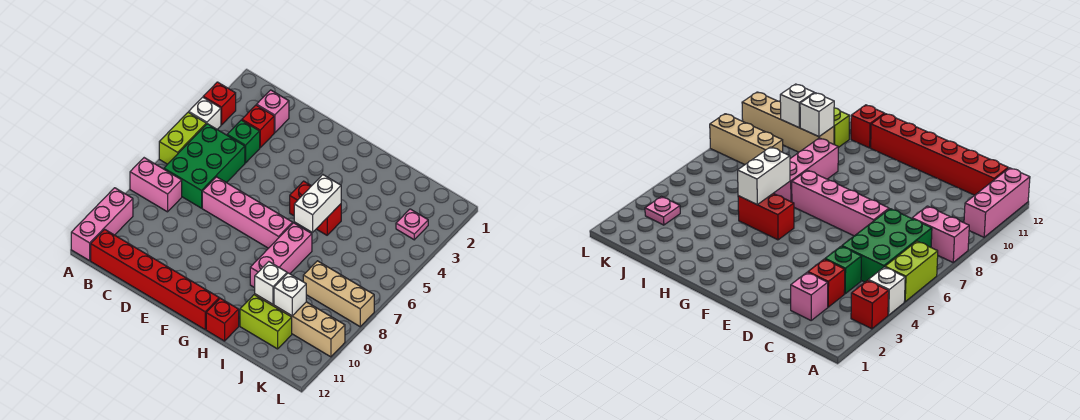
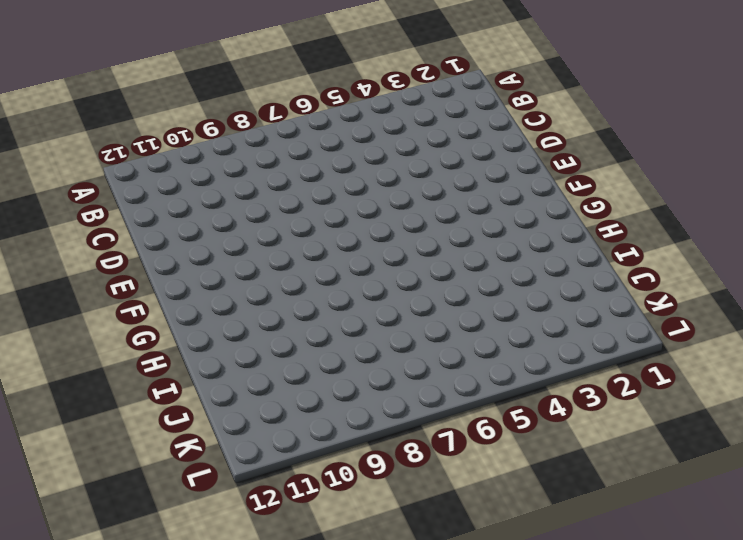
none -> red brick A3 level 1
none -> white brick A4 level 1
none -> lime brick A5:A6 level 1

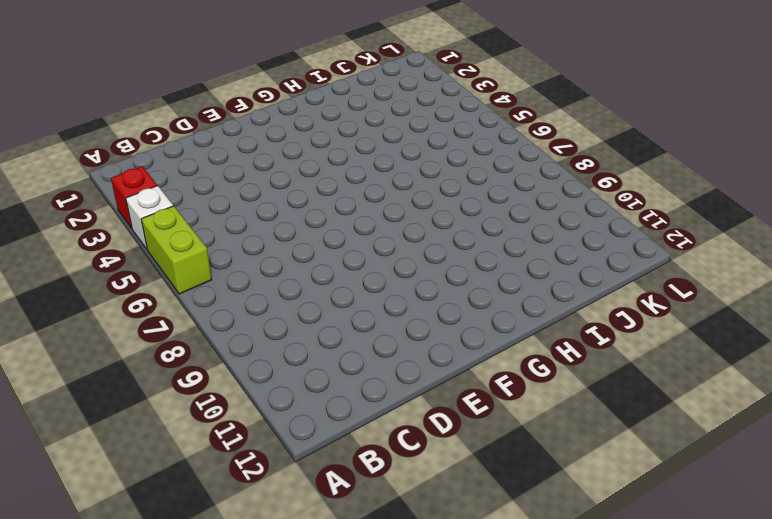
none -> pink brick A8:B8 level 1
none -> pink brick A10:A12 level 1
none -> green brick B5:C7 level 1

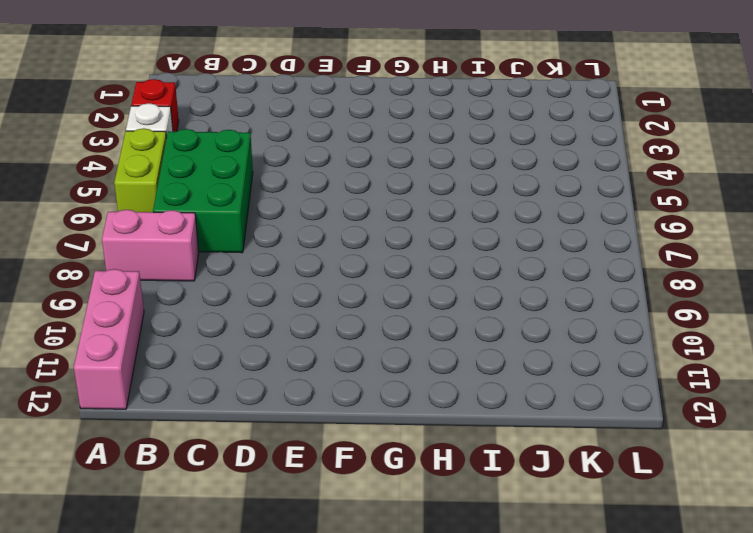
none -> red brick B12:G12 level 1
none -> pink brick C2 level 1
none -> red brick C3 level 1

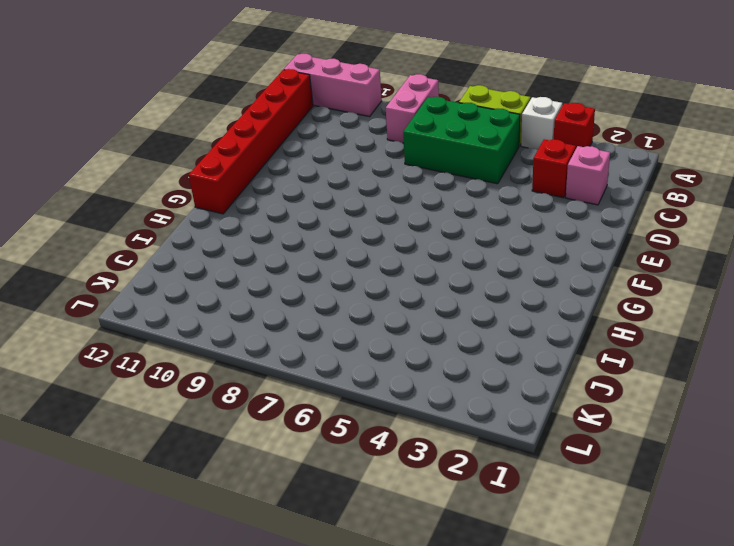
none -> green brick C4 level 1
none -> pink brick D7:G7 level 1
none -> red brick G5:H5 level 1

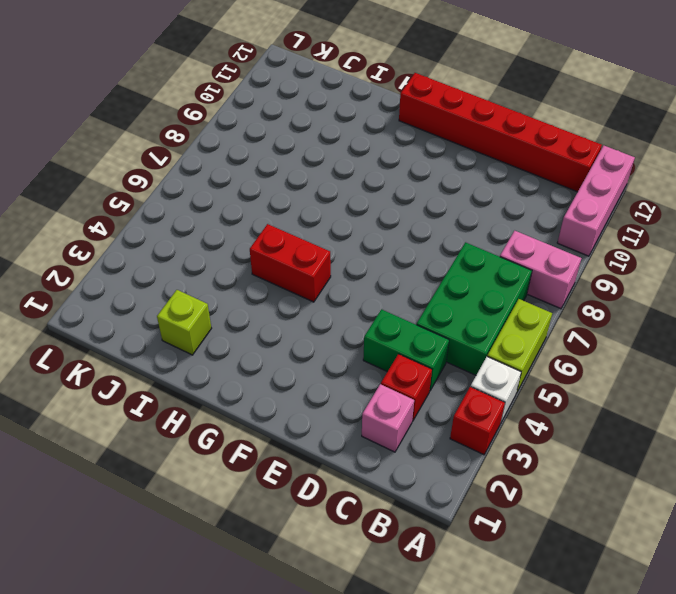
green brick C4:D4 level 1 -> green brick C4 level 1
lime brick I2 level 1 -> none
none -> pink brick D7:G7 level 1
none -> pink brick H7:H9 level 1
none -> red brick H12 level 1

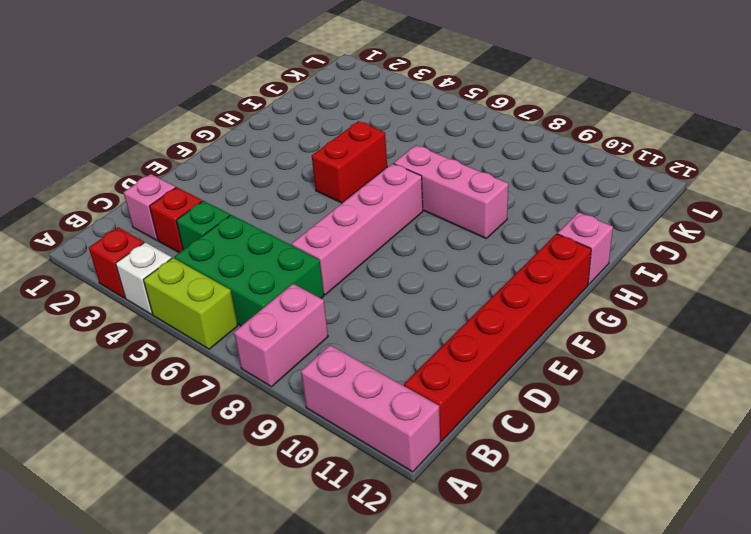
pink brick H12 level 1 -> red brick H12 level 1
none -> tan brick I10:L10 level 1
none -> lime brick I11:J11 level 1
none -> tan brick J8:L8 level 1

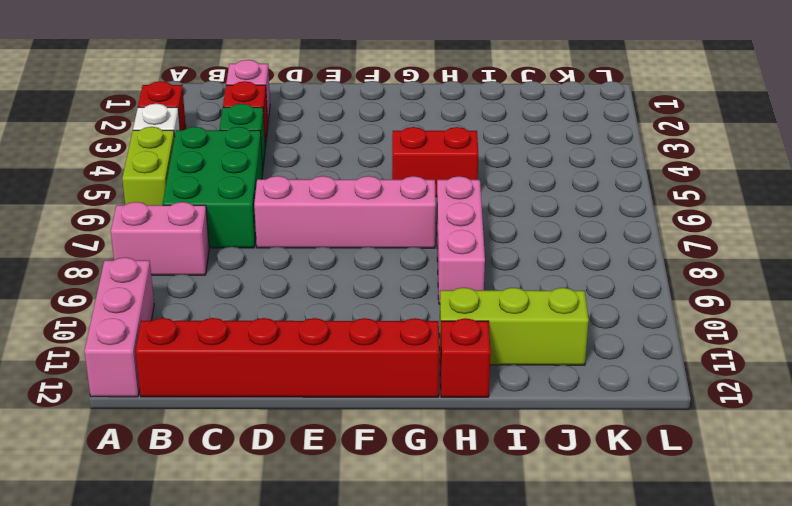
lime brick H11:J11 level 1 -> lime brick I11:J11 level 1
none -> tan brick I10:L10 level 1
none -> tan brick J8:L8 level 1
none -> pink plate K3 level 1

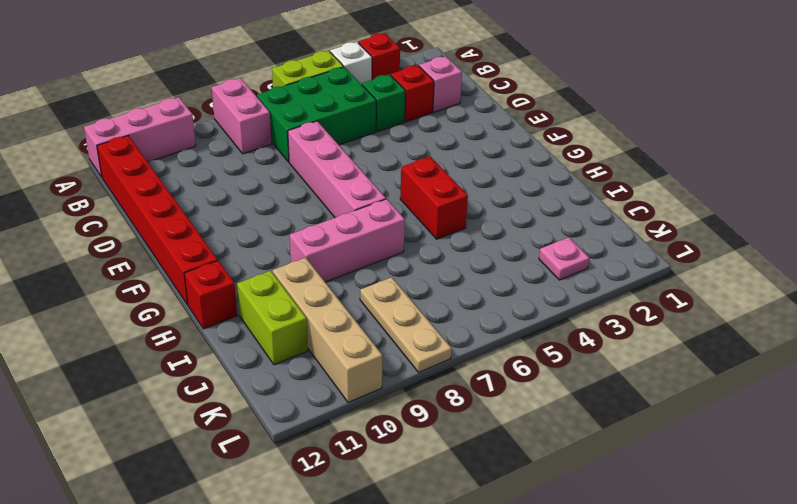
tan plate J8:L8 level 1 -> tan brick J8:L8 level 1
none -> white brick H5:H6 level 2
none -> white brick I10 level 2
none -> white brick J10 level 2

